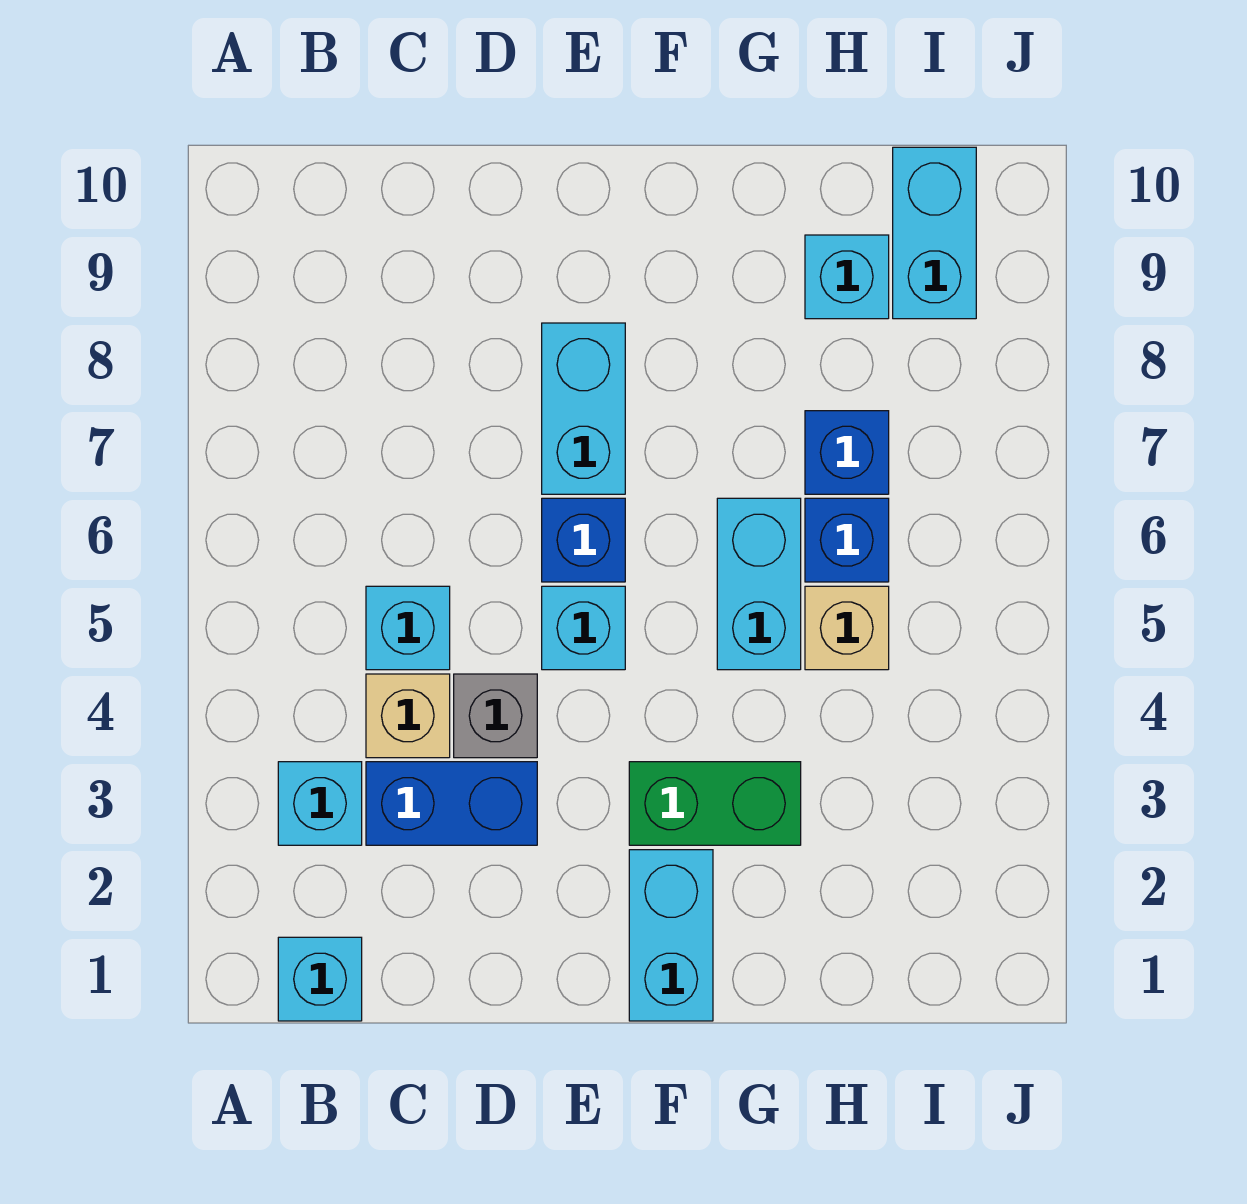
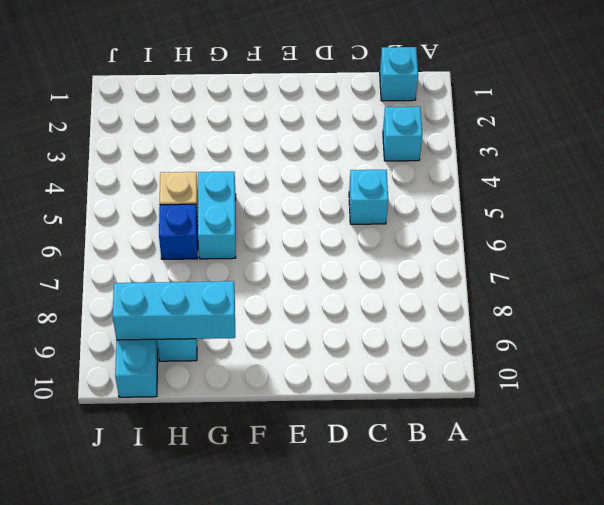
cyan brick G9:I9 level 2 -> none
none -> blue brick C3:D3 level 1
none -> tan brick C4 level 1
none -> grey brick D4 level 1

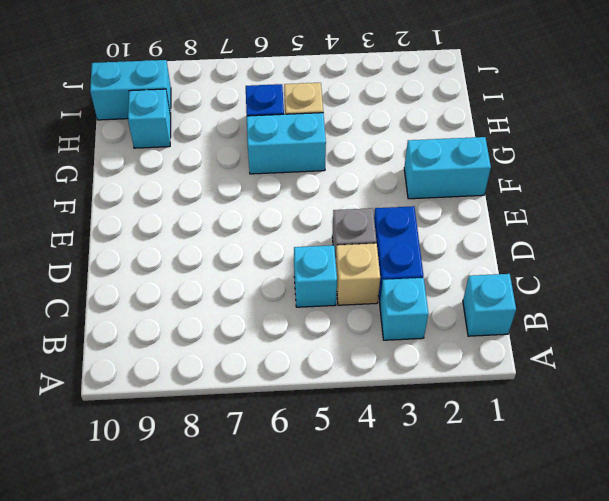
none -> cyan brick E5 level 1
none -> blue brick E6 level 1
none -> cyan brick E7:E8 level 1

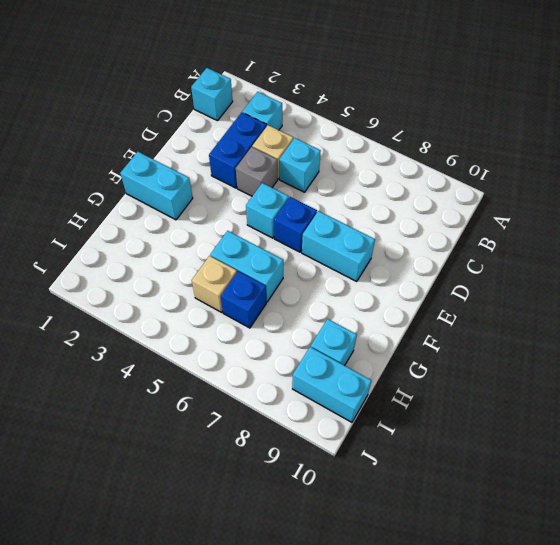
none -> green brick F3:G3 level 1
none -> blue brick H7 level 1

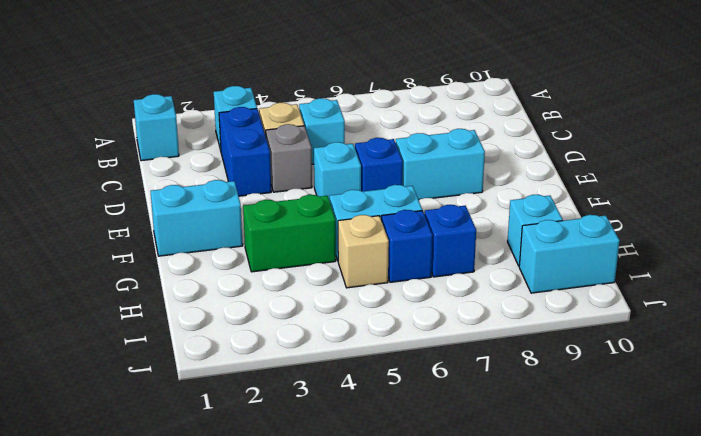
green brick G3:G4 level 1 -> green brick F3:G3 level 1

